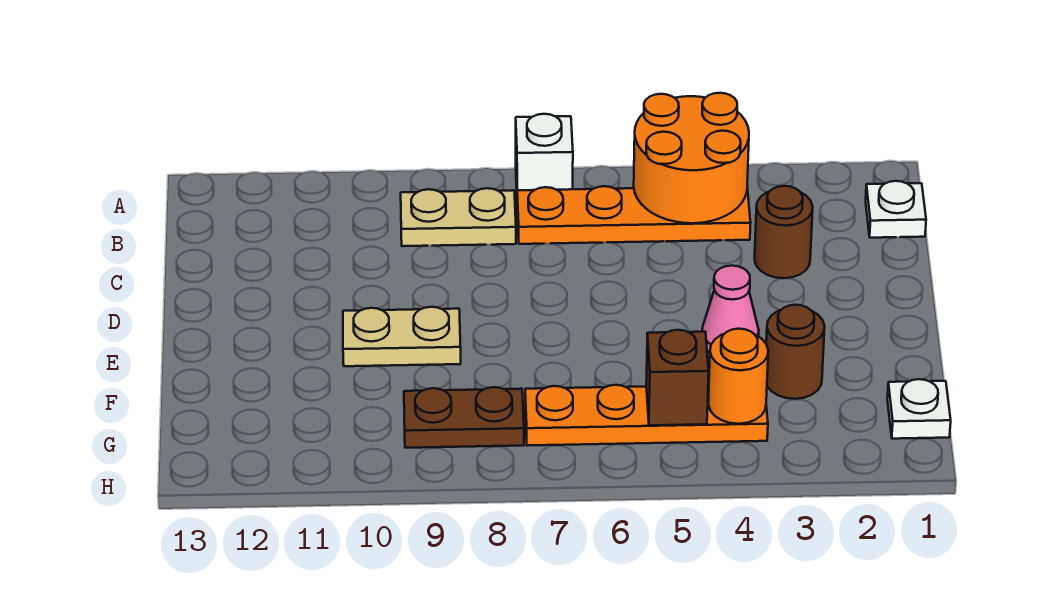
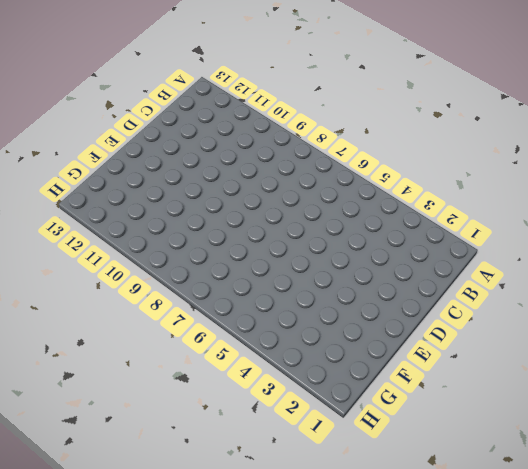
none -> white brick A7 level 1
none -> white plate B1 level 1
none -> orange plate B4:B7 level 1

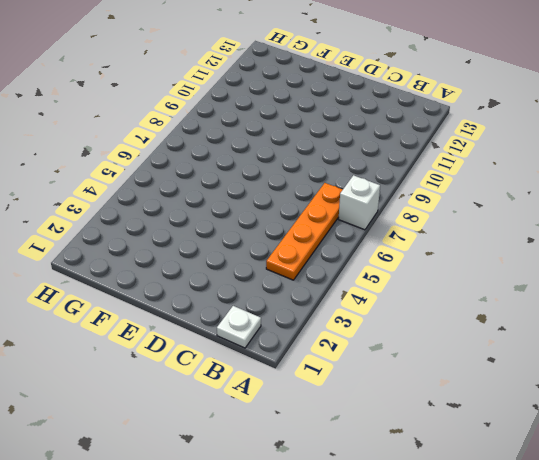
none -> tan plate B8:B9 level 1
none -> brown round brick C3 level 1
none -> pink cone E4 level 1

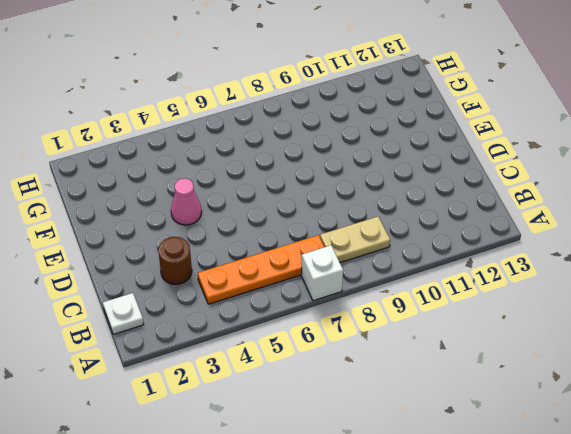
none -> tan plate E9:E10 level 1
none -> brown round brick F3 level 1
none -> white plate G1 level 1

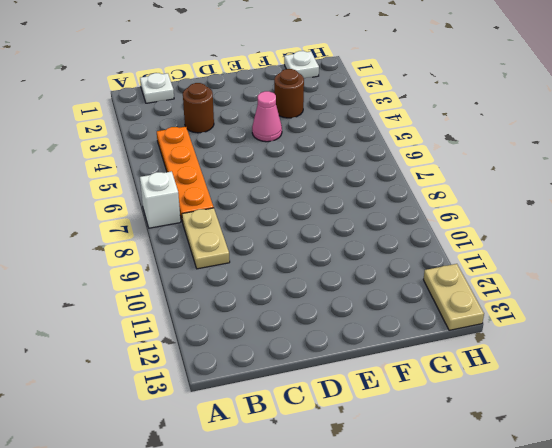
tan plate H12:H13 level 1 -> tan plate E9:E10 level 1
none -> orange plate G4:G7 level 1
none -> brown plate G8:G9 level 1
none -> orange round brick A4:B5 level 2

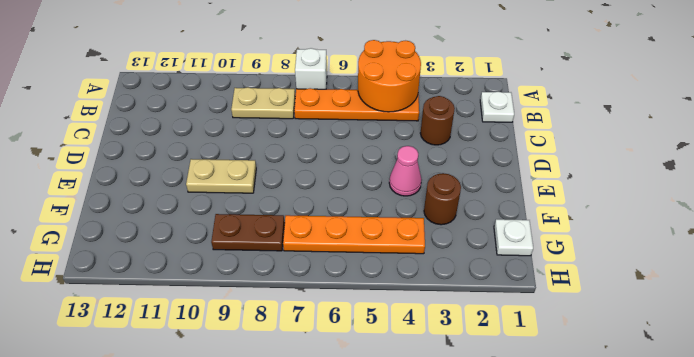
none -> orange round brick G4 level 2
none -> brown brick G5 level 2

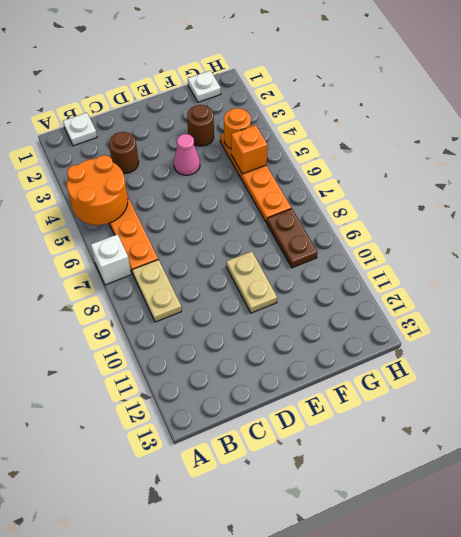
orange brick G5 level 2 -> brown brick G5 level 2

